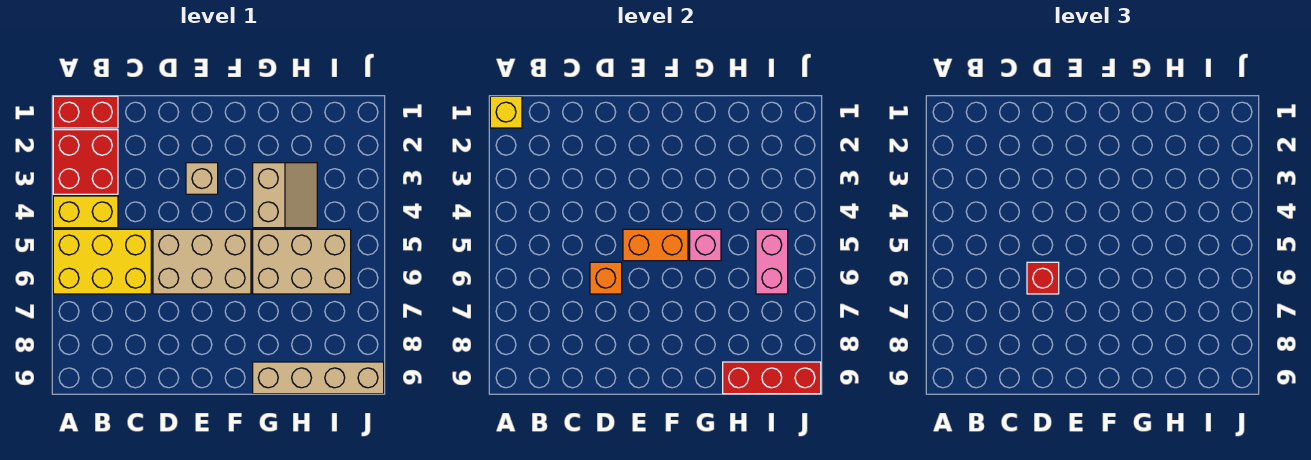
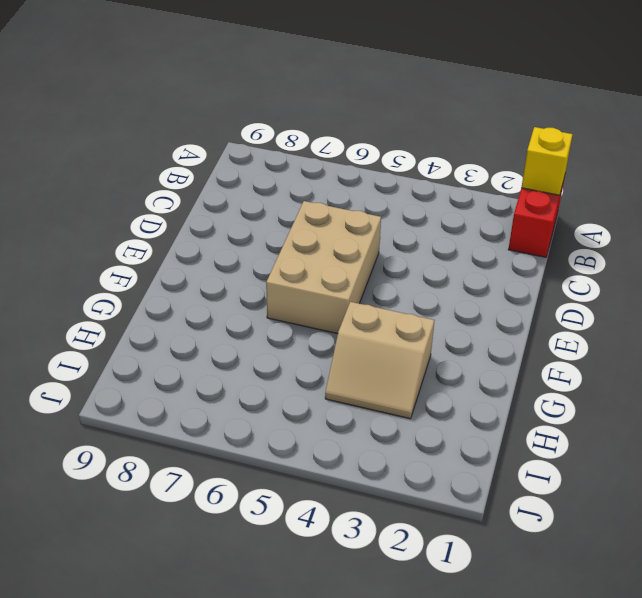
none -> red brick A2:B3 level 1
none -> yellow brick A4:B4 level 1
none -> yellow brick A5:C6 level 1

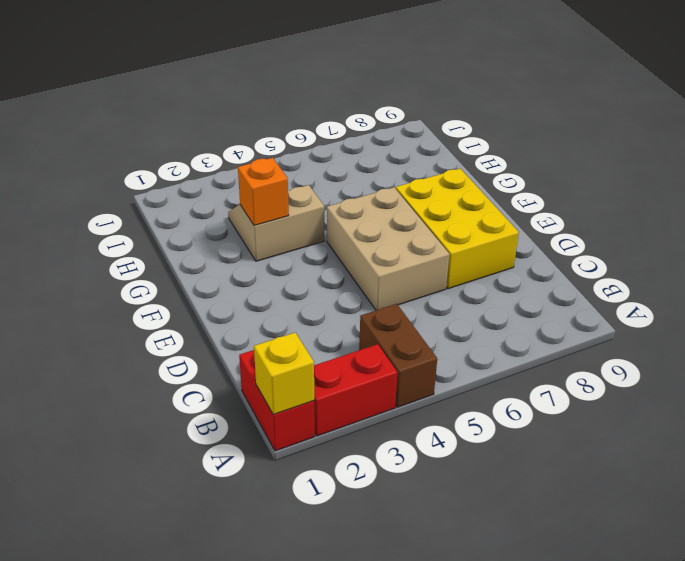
red brick A2:A3 level 1 -> red brick A2:B3 level 1
brown brick A4:B4 level 1 -> yellow brick A4:B4 level 1
yellow brick D7:F8 level 1 -> yellow brick A5:C6 level 1
orange brick G3 level 2 -> orange brick D6 level 2
none -> tan brick E3 level 1
none -> tan brick G5:I6 level 1
none -> tan brick G9:J9 level 1

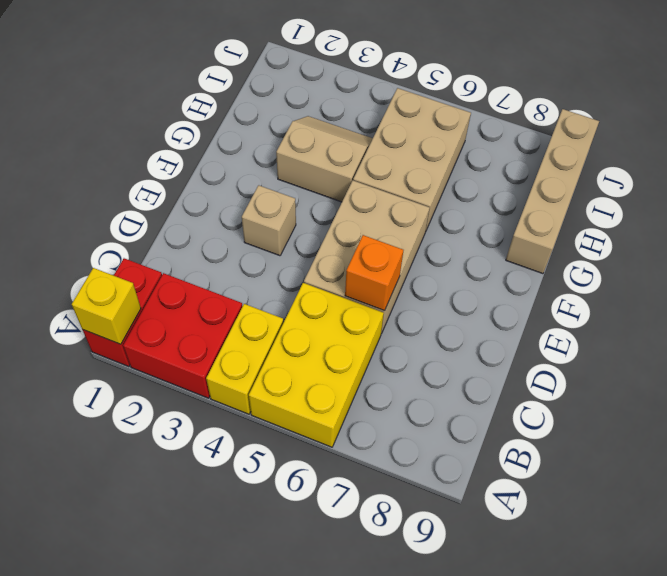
none -> orange brick E5:F5 level 2
none -> pink brick G5 level 2
none -> red brick H9:J9 level 2

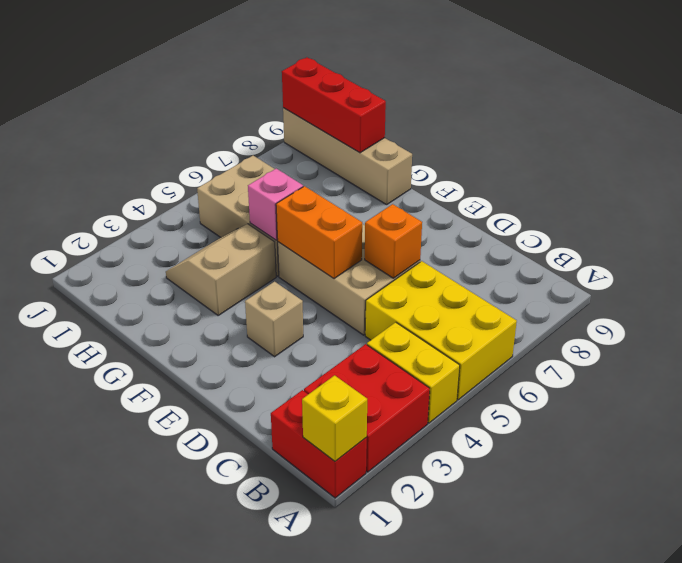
none -> pink brick I5:I6 level 2
none -> red brick D6 level 3

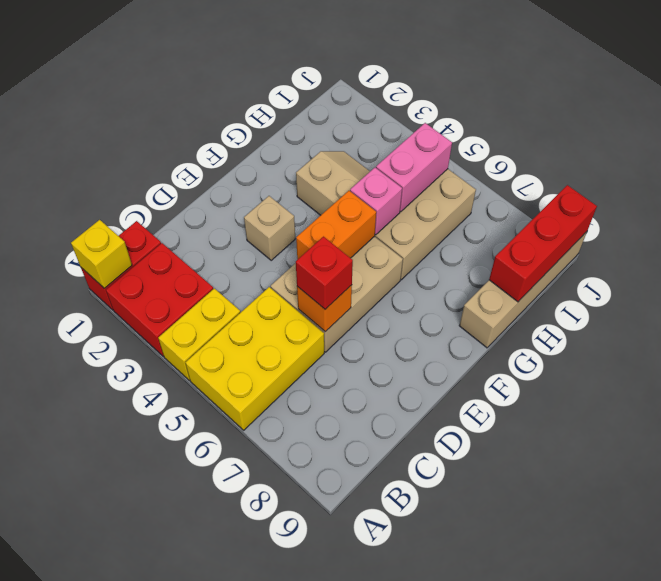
pink brick H5:I5 level 2 -> pink brick I5:I6 level 2

